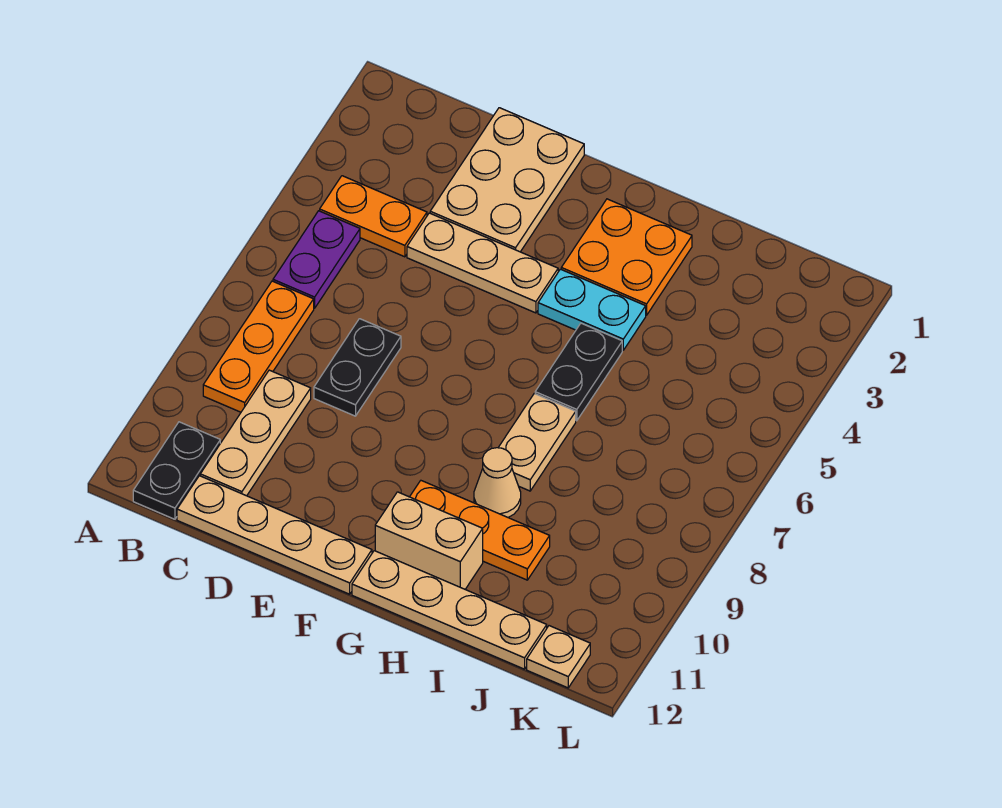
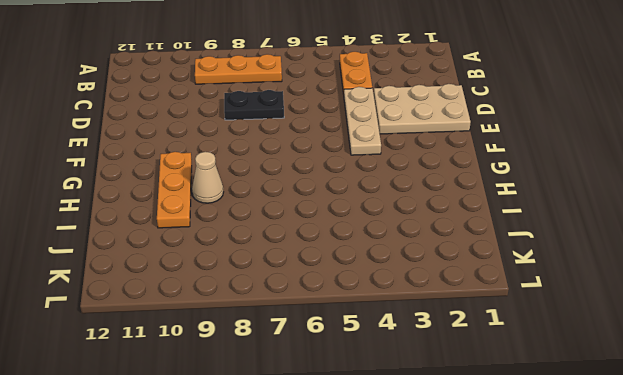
none -> purple plate B5:B6 level 1
none -> black plate B11:B12 level 1
none -> tan plate C9:C11 level 1

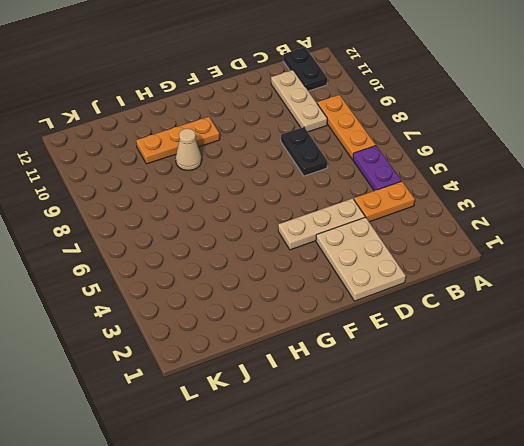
none -> tan plate C12:F12 level 1
none -> orange plate G2:H3 level 1
none -> cyan plate G4:H4 level 1

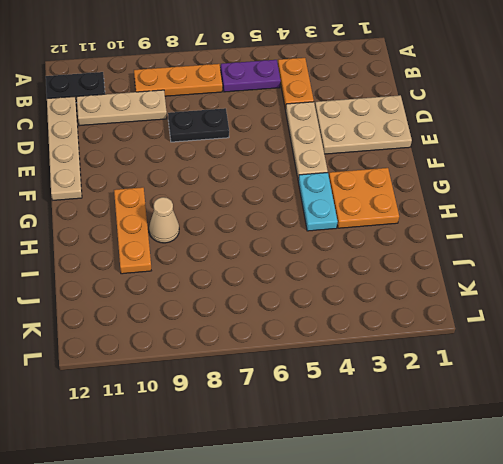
none -> tan brick G11:H11 level 1
none -> tan plate G12:J12 level 1
none -> black plate H5:H6 level 1

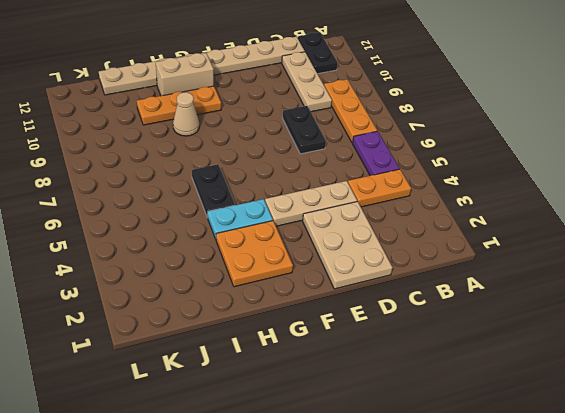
none -> tan plate H7:H8 level 1
none -> tan plate K12 level 1

